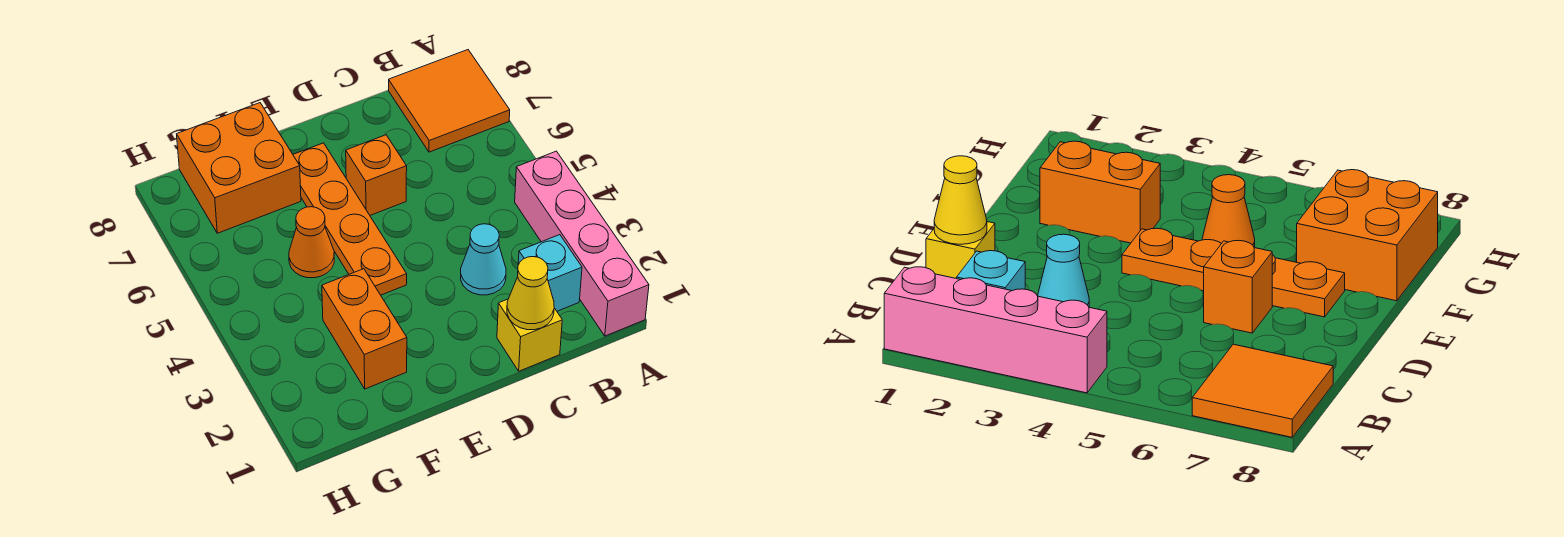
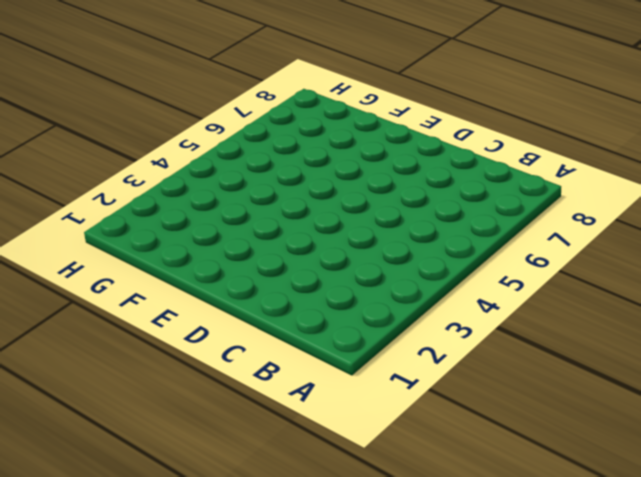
none -> pink brick A1:A4 level 1
none -> orange tile A7:B8 level 1

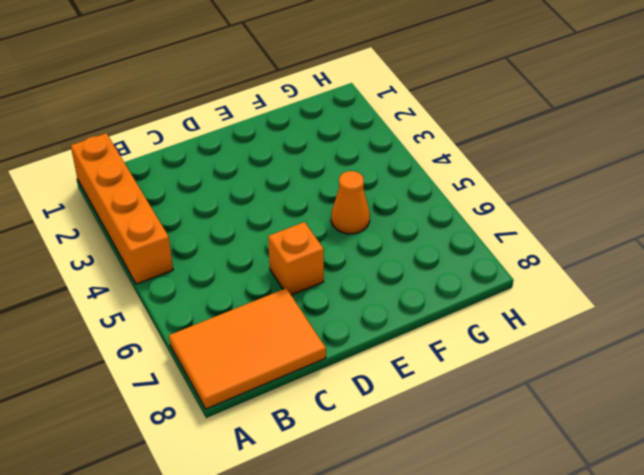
orange brick A1:A4 level 1 -> pink brick A1:A4 level 1
orange tile A7:C8 level 1 -> orange tile A7:B8 level 1
none -> cyan brick B2 level 1
none -> yellow brick C1 level 1

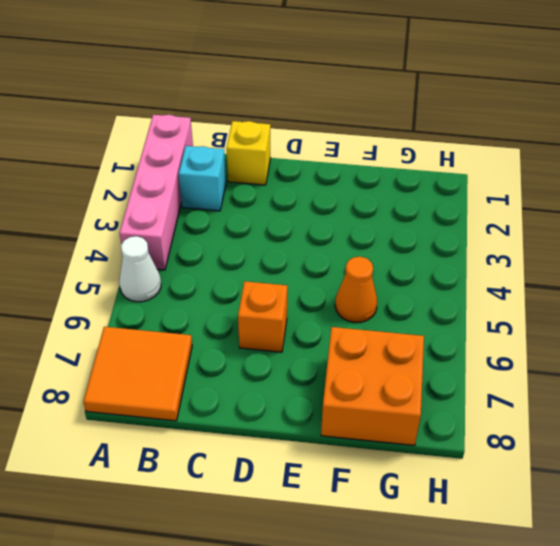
white cone A5 level 1 -> none
none -> cyan cone C3 level 1
none -> orange plate E4:E7 level 1

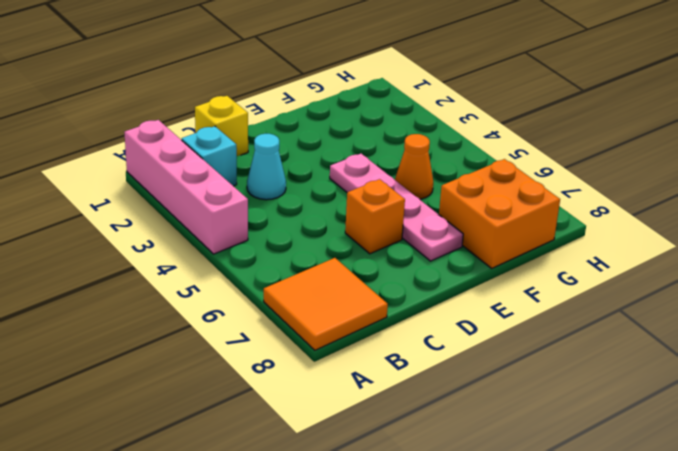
pink plate E4:E7 level 1 -> orange plate E4:E7 level 1
none -> orange brick F2:F3 level 1
none -> yellow cone C1 level 2

